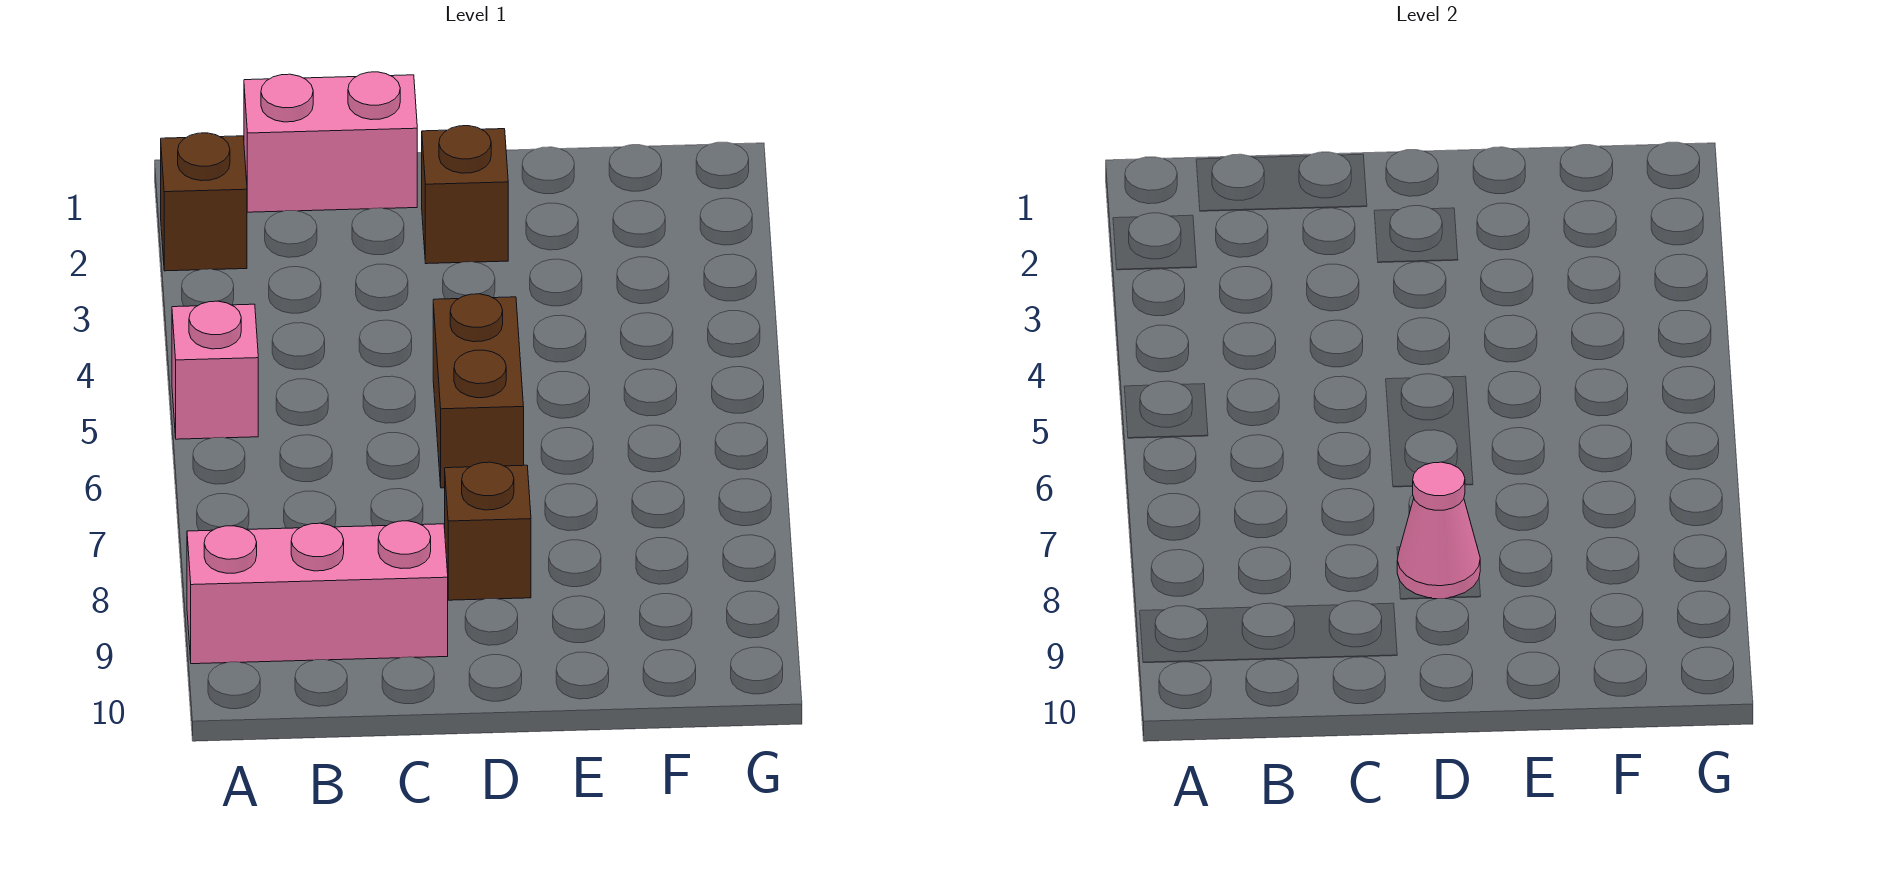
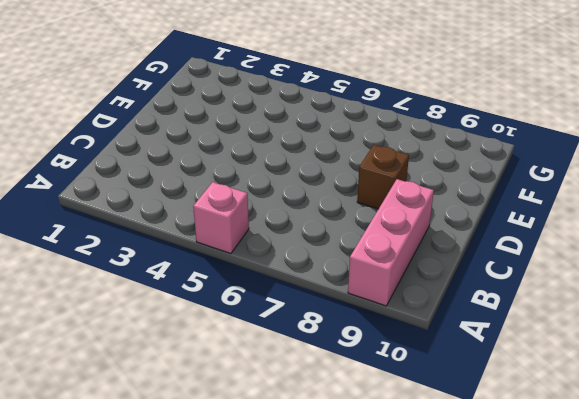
none -> brown brick A2 level 1
none -> pink brick B1:C1 level 1

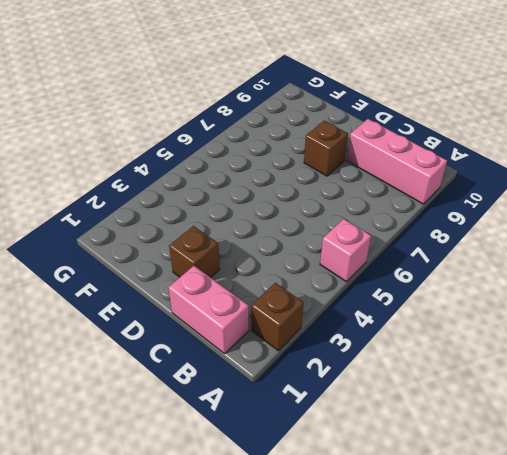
none -> brown brick D5:D6 level 1
none -> pink cone D8 level 2

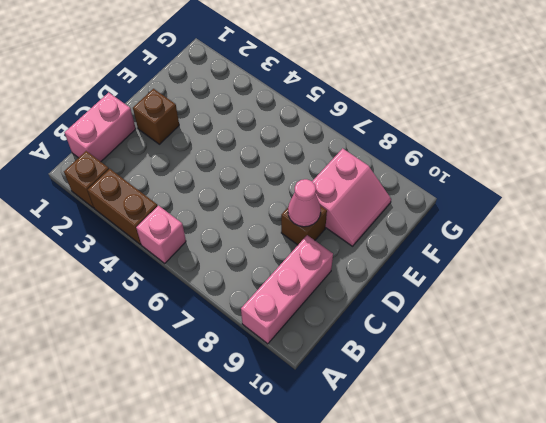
brown brick A3:A4 level 1 -> brown brick D5:D6 level 1
pink slope E8:F9 level 1 top 8 -> none

